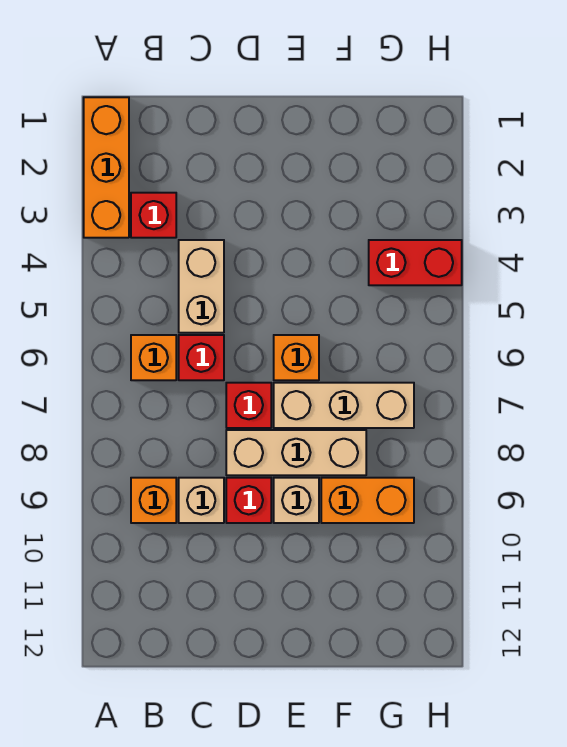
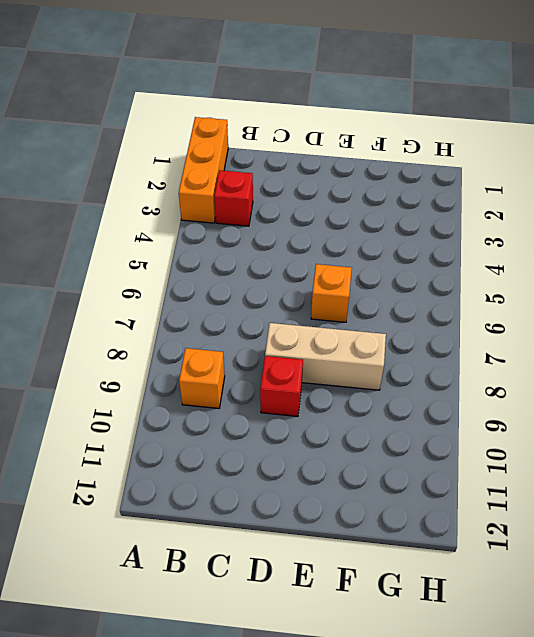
none -> orange brick B6 level 1
none -> tan brick C4:C5 level 1
none -> red brick C6 level 1

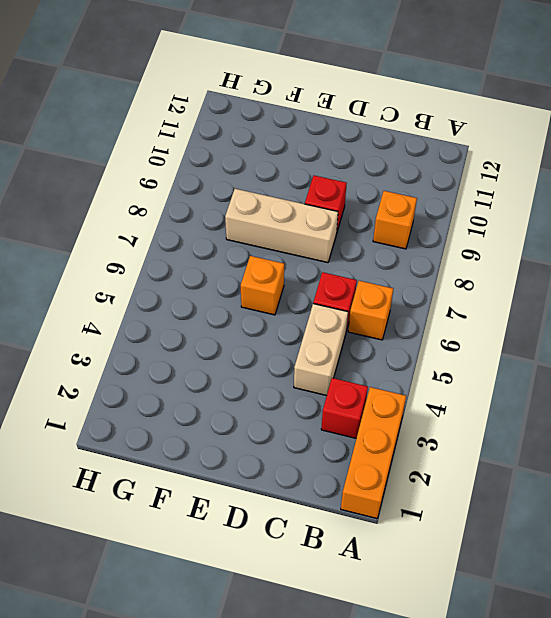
none -> tan brick C9 level 1
none -> red brick D7 level 1
none -> tan brick E7:G7 level 1

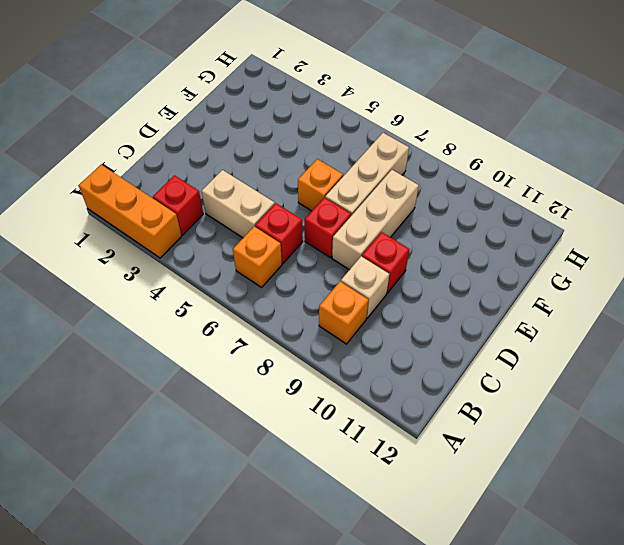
none -> tan brick E9 level 1
none -> orange brick F9:G9 level 1
none -> red brick G4:H4 level 1

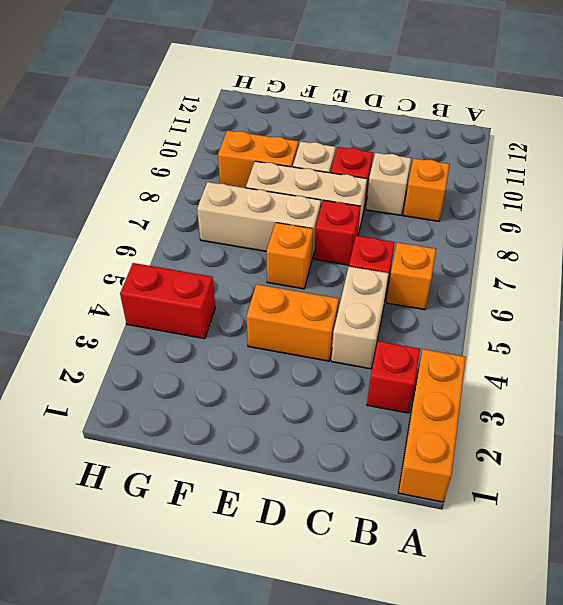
orange brick D4:E4 level 1 -> none

